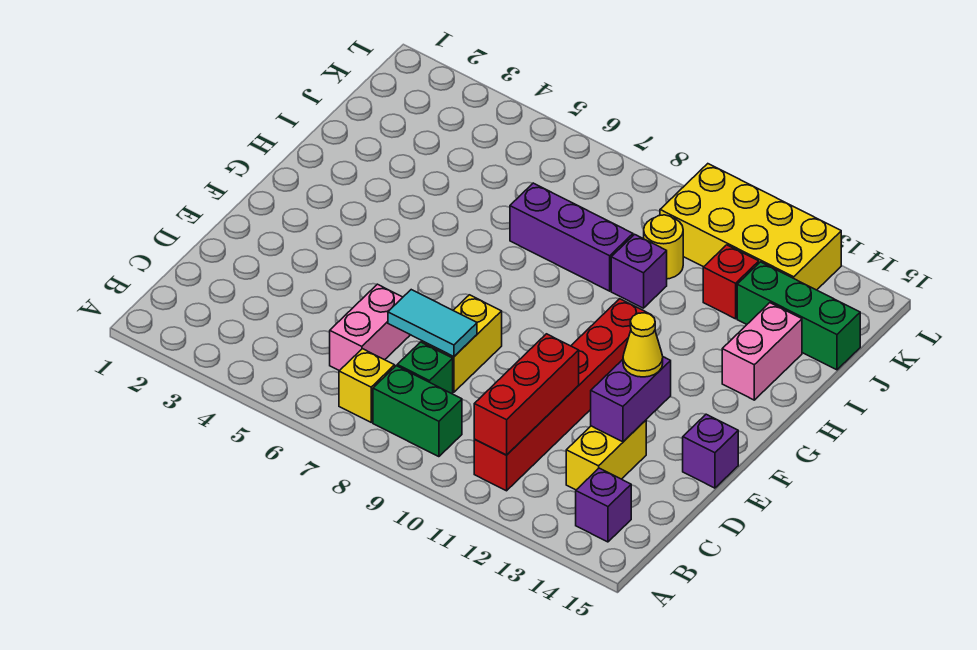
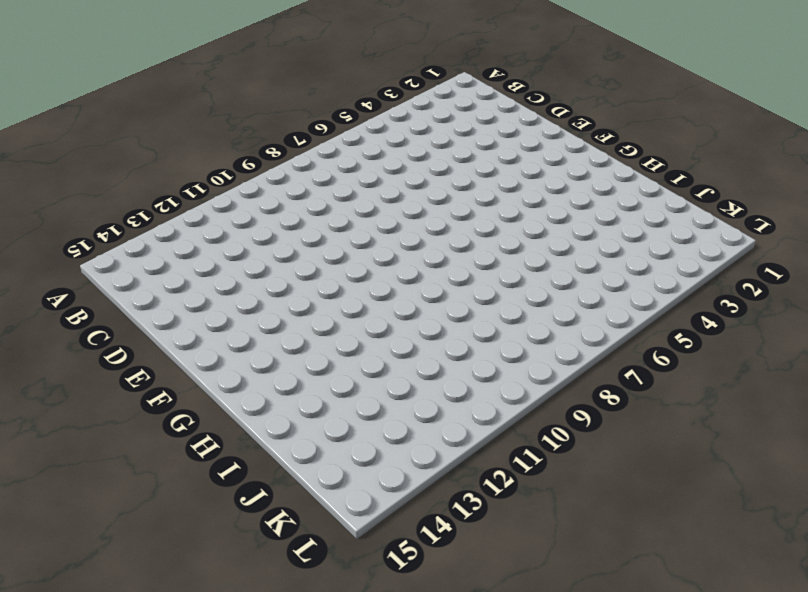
none -> yellow brick B7 level 1
none -> green brick B8:B9 level 1
none -> red brick B11:G11 level 1

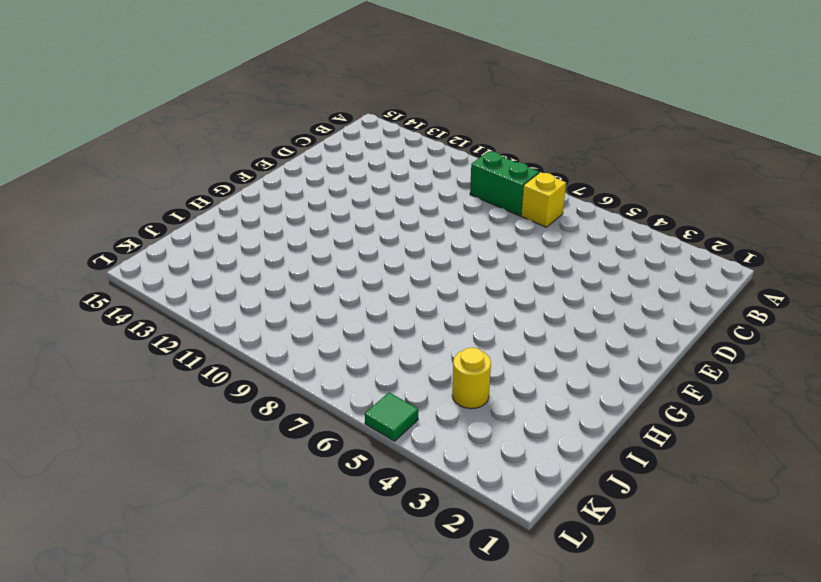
yellow round brick J4 level 1 -> yellow round brick J10 level 1
green tile L5 level 1 -> none
none -> red brick B11:G11 level 1
none -> purple brick B14 level 1
none -> pink brick C6:D6 level 1

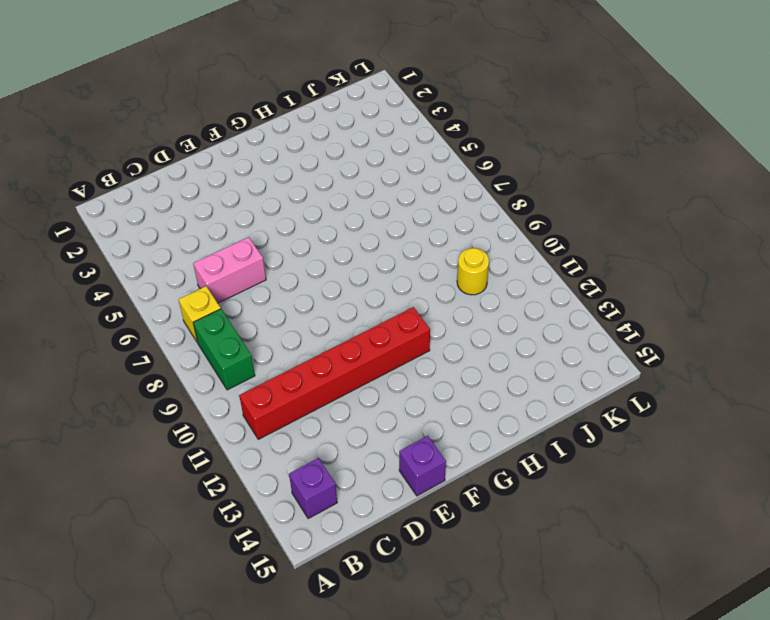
none -> green brick C8 level 1
none -> yellow brick C13:D13 level 1
none -> yellow brick D8:E8 level 1

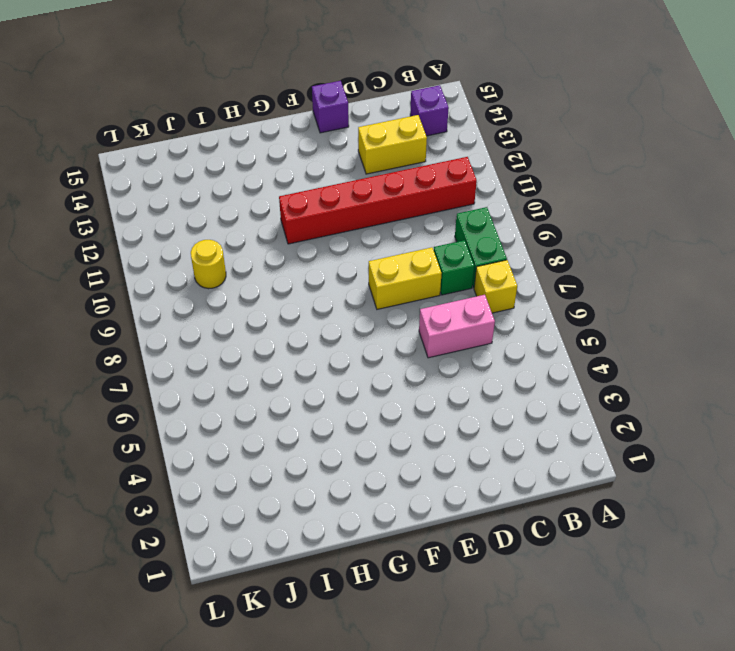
none -> pink brick H14:I14 level 1
none -> purple brick I7:I9 level 1
none -> purple brick I10 level 1

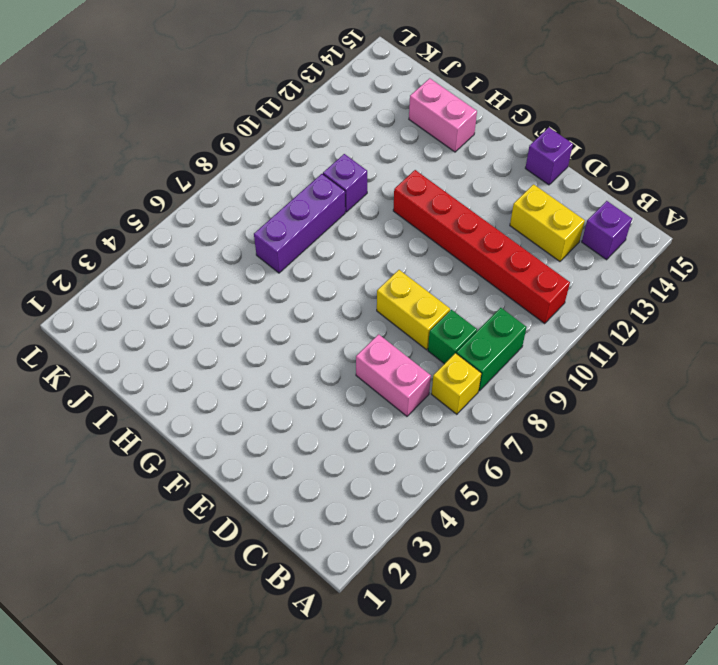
none -> yellow round brick J10 level 1
none -> red brick J12 level 1
none -> green brick J13:J15 level 1

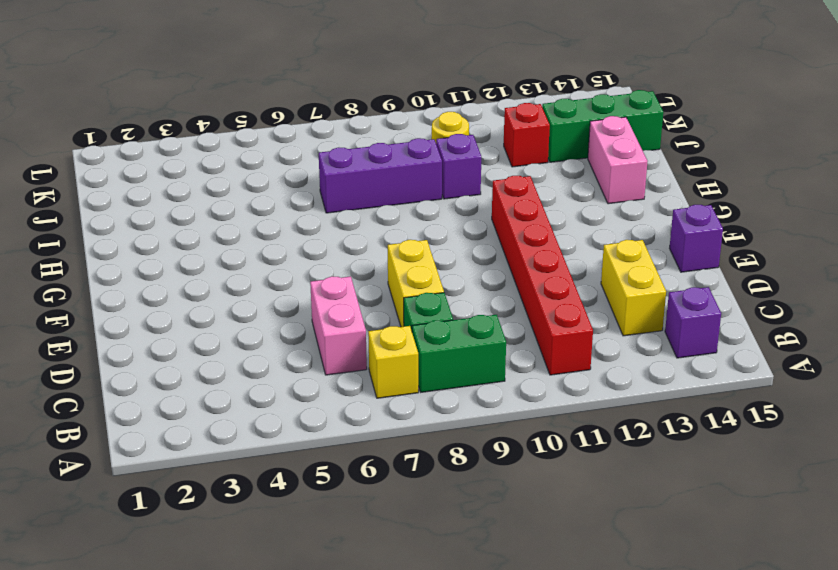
none -> yellow brick K10:L13 level 1
none -> red brick B11:D11 level 2
none -> cyan tile D7:D8 level 2

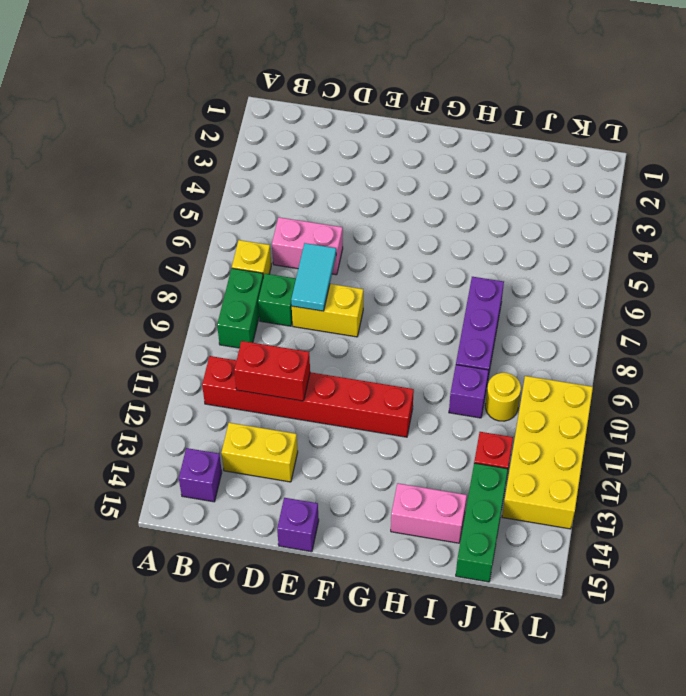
red brick C11:D11 level 2 -> red brick B11:D11 level 2
none -> purple brick D13:E13 level 2
none -> yellow cone E13 level 3

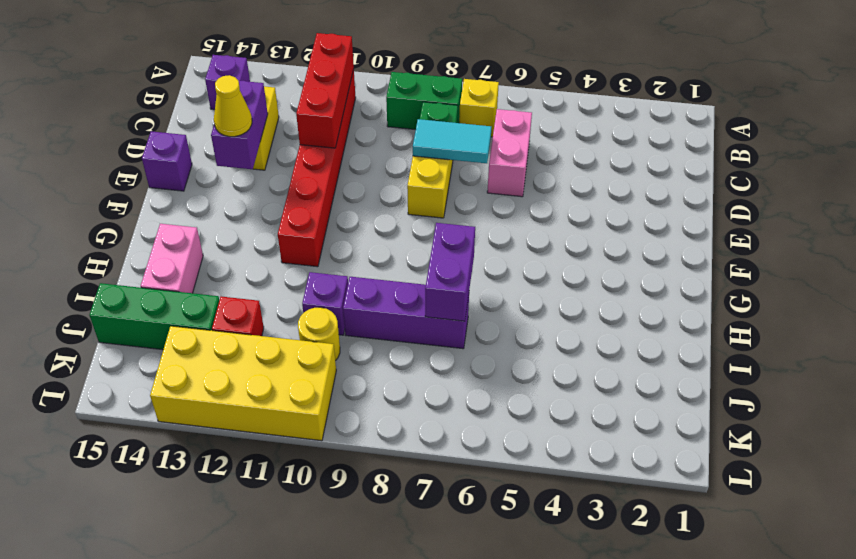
purple brick H7:I7 level 2 -> none

